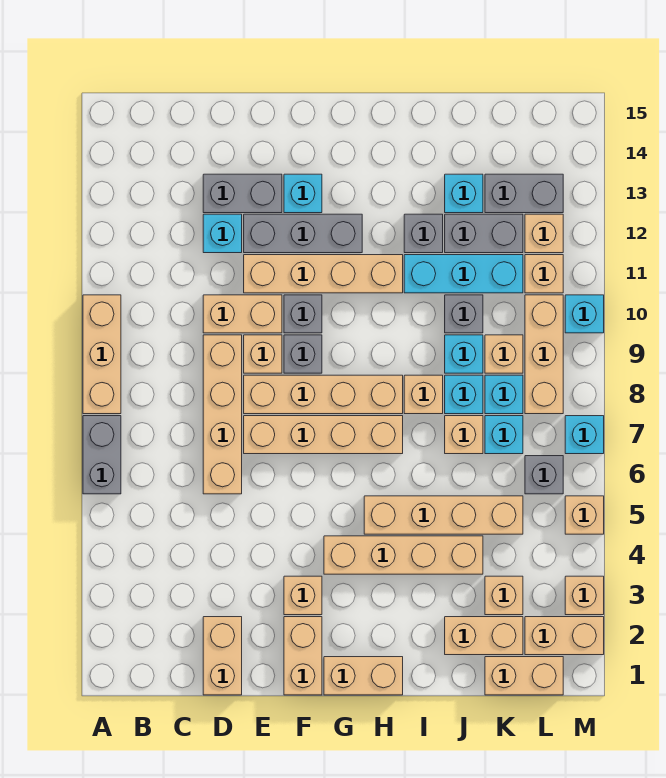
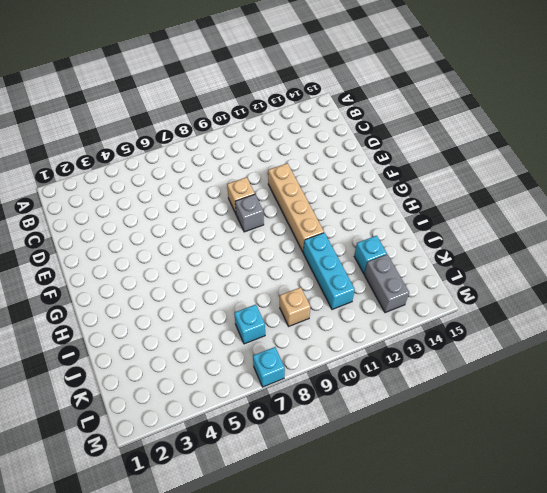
none -> grey brick A6:A7 level 1
none -> tan brick A8:A10 level 1
none -> tan brick D1:D2 level 1
none -> tan brick D6:D9 level 1

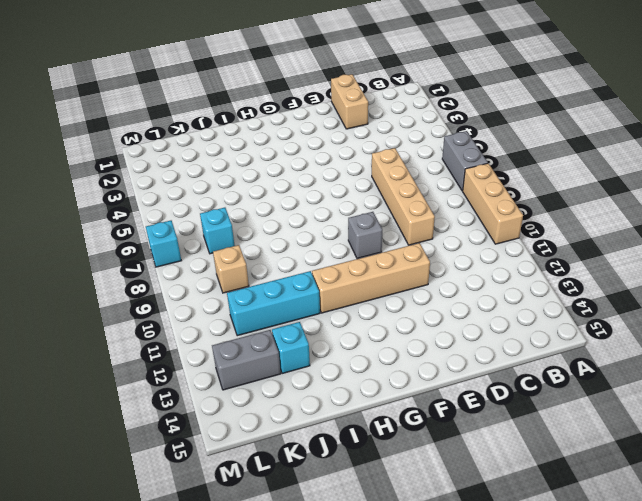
none -> tan brick D10:E10 level 1
none -> cyan brick D12 level 1
none -> grey brick D13:E13 level 1
none -> tan brick E7:H7 level 1

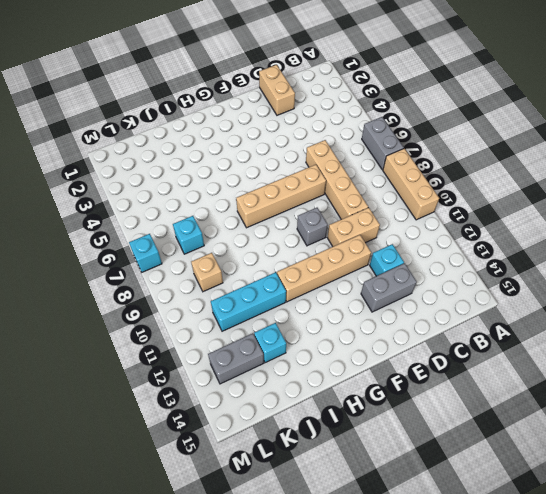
none -> tan brick E8:H8 level 1
none -> tan brick E9 level 1
none -> grey brick E12:G12 level 1
none -> tan brick F1:F2 level 1

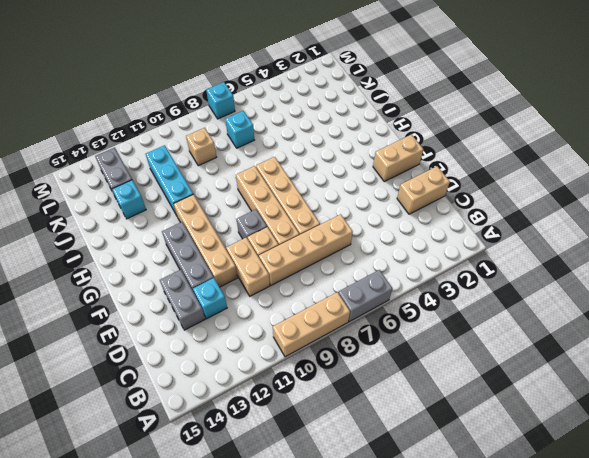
none -> tan brick F3 level 1
none -> grey brick F10 level 1
none -> cyan brick F13 level 1
none -> tan brick G1:H1 level 1

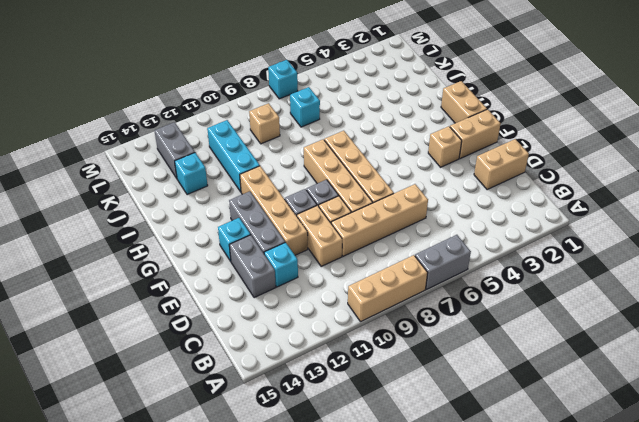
none -> tan brick G4:J4 level 1
none -> tan brick H5:K5 level 1
none -> tan brick I8 level 1
none -> grey brick I12 level 1

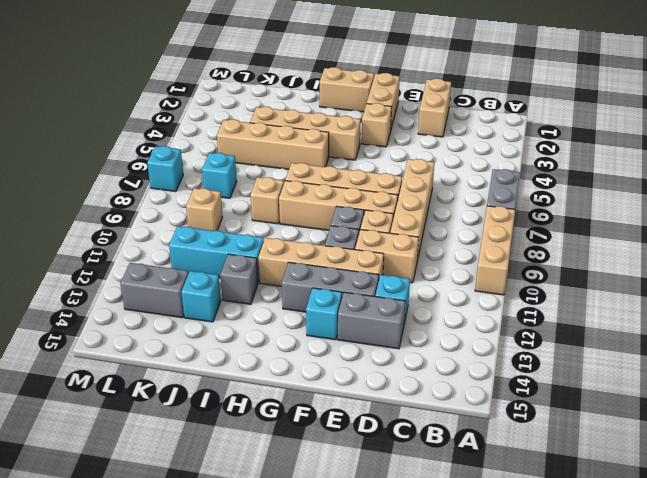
none -> tan brick J2:K2 level 1
none -> tan brick J7 level 1
none -> cyan brick J8 level 1
none -> cyan brick J9 level 1

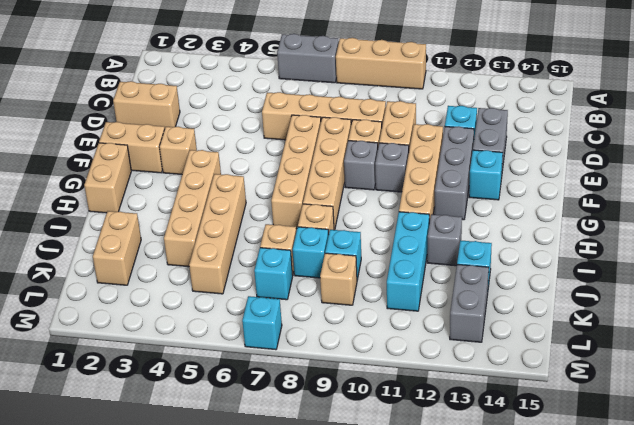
none -> grey brick J10 level 1
none -> grey brick J12:K12 level 1
none -> tan brick K1:L1 level 1
none -> tan brick K3 level 1

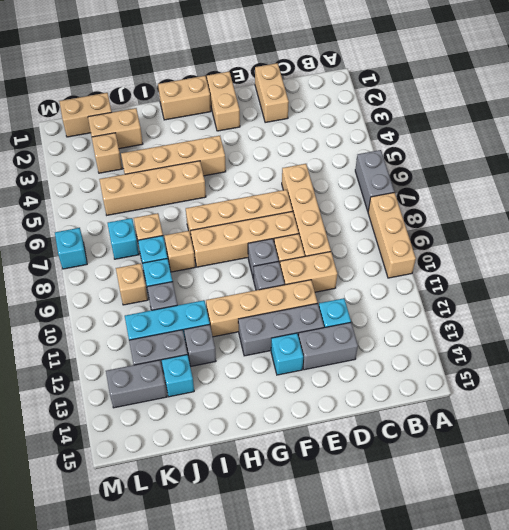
none -> tan brick F3 level 1
none -> cyan brick K8 level 1
none -> tan brick L2:M2 level 1
none -> grey brick L6 level 1

